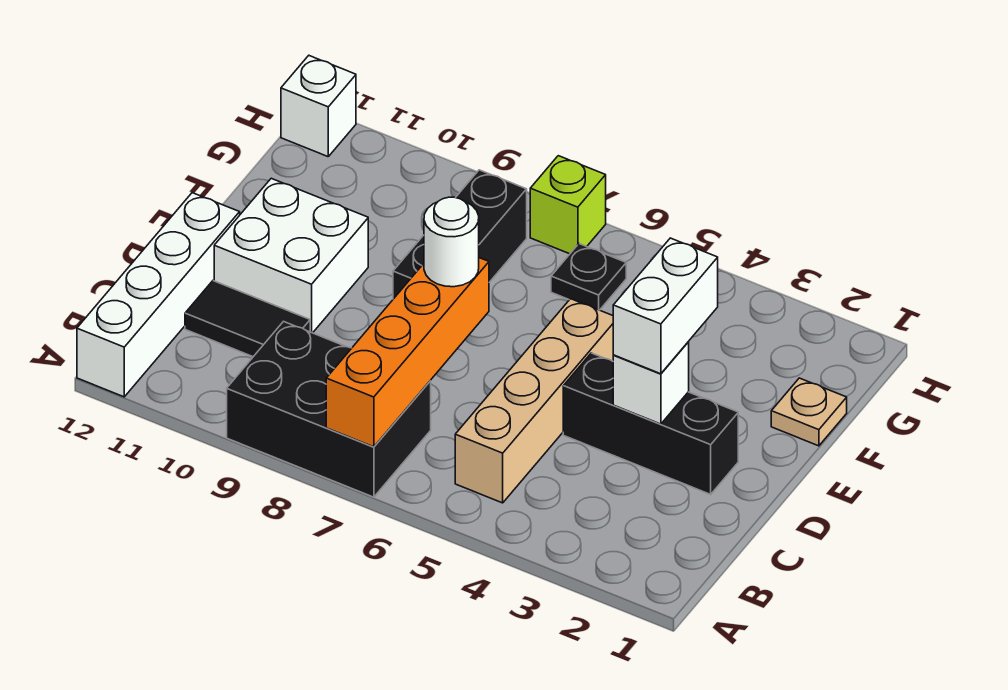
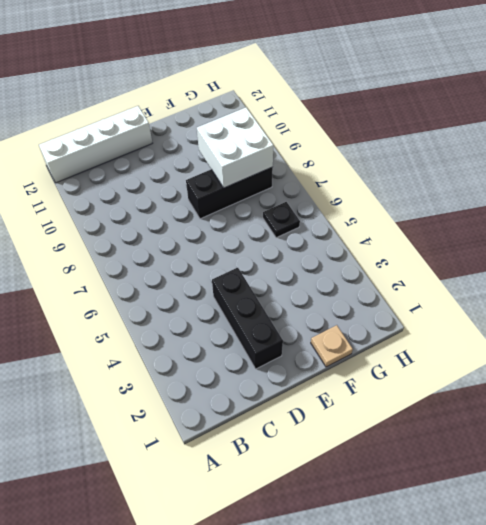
white brick F8:G9 level 2 -> white brick D10:E11 level 1
none -> black brick A7:B9 level 1
none -> tan brick B5:E5 level 1
none -> black tile C10:C11 level 1

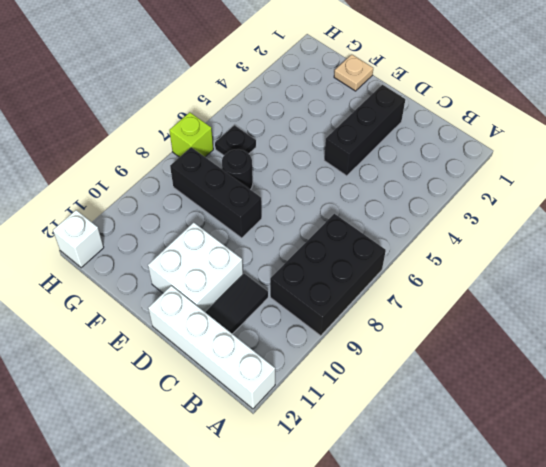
black round brick F7 level 1 -> none
none -> tan brick B5:E5 level 1
none -> orange brick A7:D7 level 2
none -> white brick D3 level 2

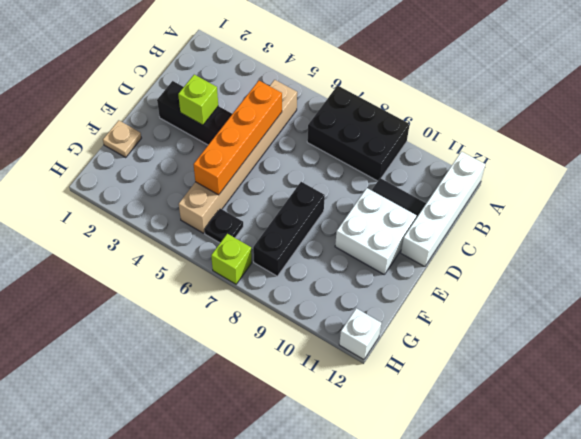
tan brick B5:G5 level 1 -> tan brick B5:E5 level 1
orange brick C5:F5 level 2 -> orange brick A7:D7 level 2
lime brick D3 level 2 -> white brick D3 level 2
none -> white brick D3:E3 level 3
none -> white round brick D7 level 3

